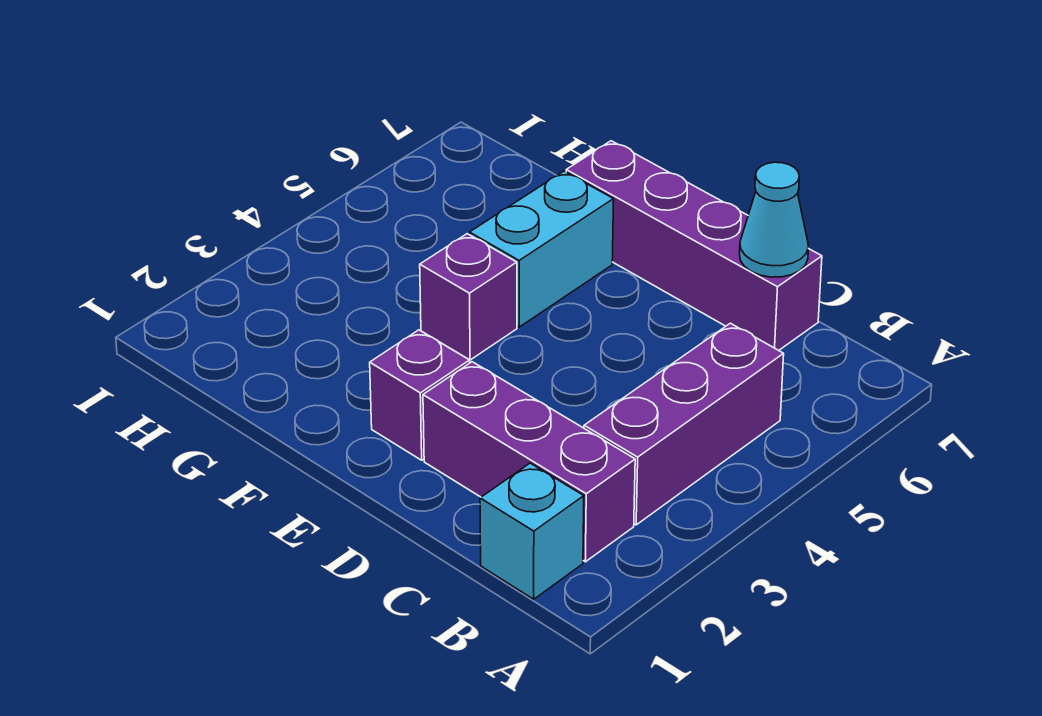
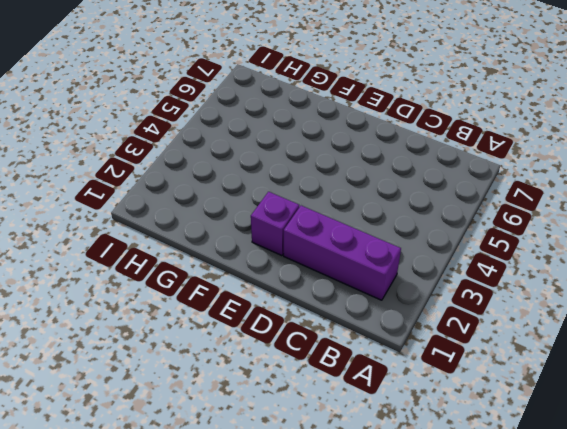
none -> cyan brick B1 level 1
none -> purple brick B3:B5 level 1

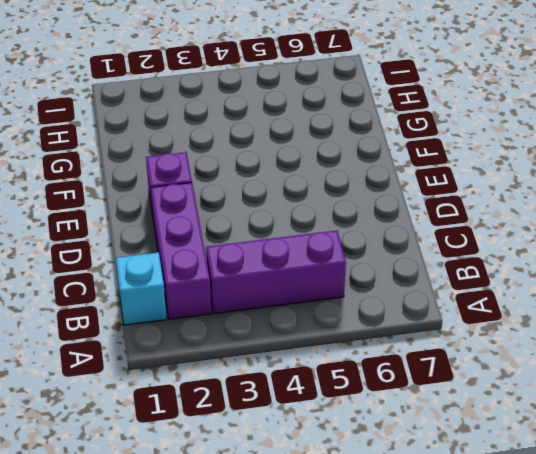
none -> purple brick C7:F7 level 1
none -> purple brick F4 level 1

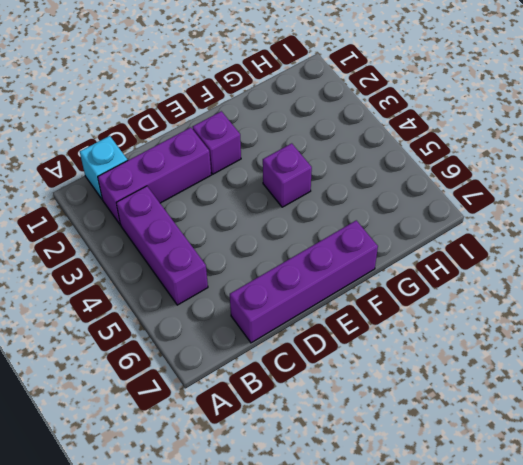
none -> cyan brick F5:F6 level 1
none -> cyan cone C7 level 2

